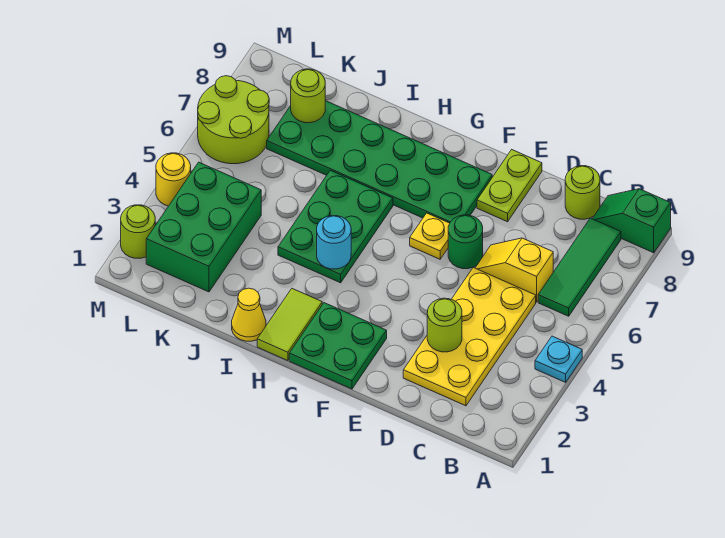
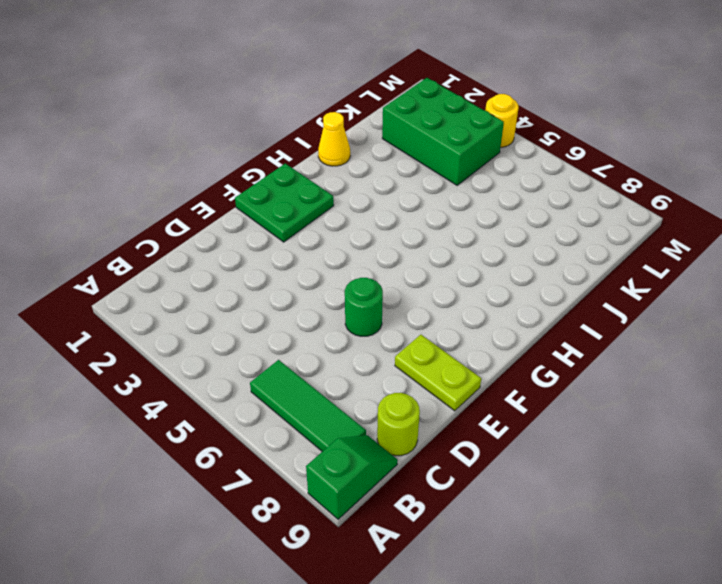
none -> cyan plate A4 level 1
none -> yellow plate C2:D5 level 1
none -> yellow slope C6:D6 level 1 top C

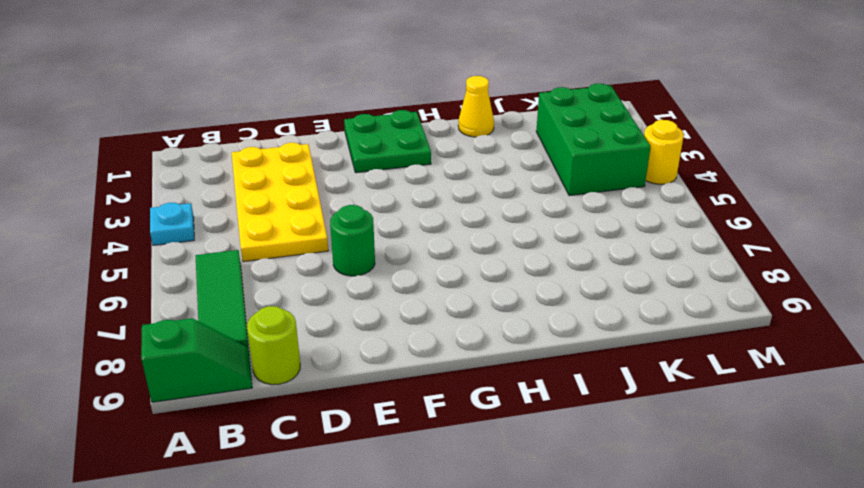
none -> yellow slope C6:D6 level 1 top C
none -> lime plate E8:E9 level 1
none -> yellow plate F6 level 1

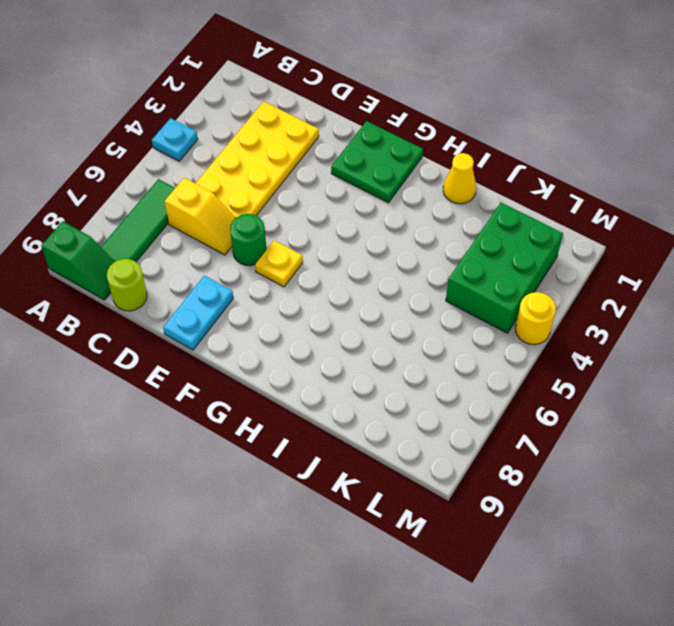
cyan plate E8:E9 level 1 -> lime plate E8:E9 level 1
none -> green plate F7:K8 level 1
none -> lime tile H1:H2 level 1
none -> green plate H4:I6 level 1

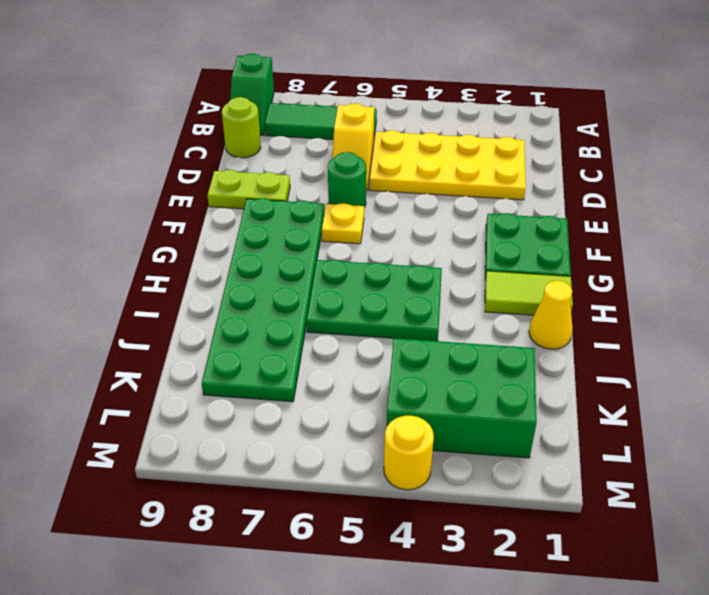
none -> cyan plate A4 level 1
none -> lime round brick L6:M7 level 1
none -> lime round brick M2 level 1

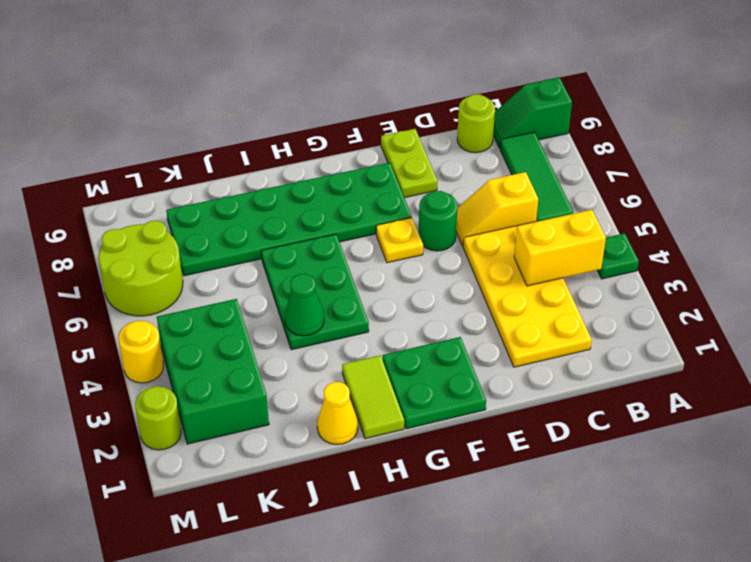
green plate A4 level 1 -> cyan plate A4 level 1
yellow brick B4:C4 level 2 -> none
green cone I4 level 2 -> none
none -> lime round brick D3 level 2
none -> cyan round brick H4 level 2
none -> lime round brick K8 level 2

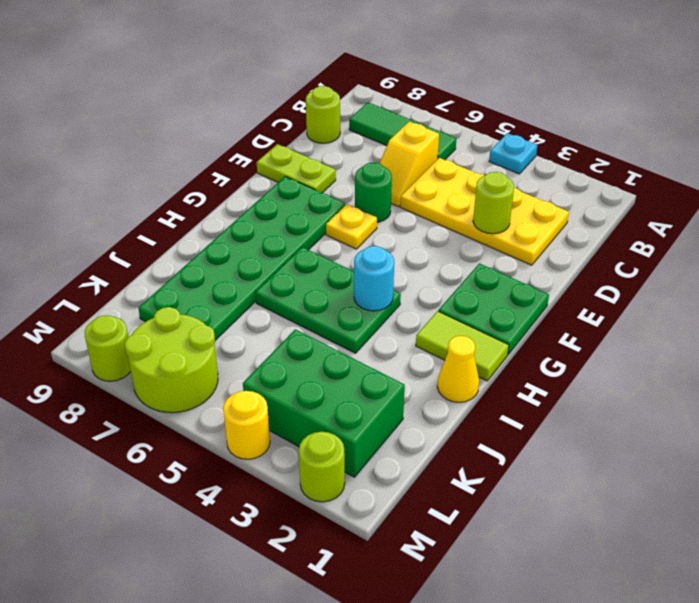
lime round brick M8 level 1 -> lime round brick K8 level 2
none -> green slope A9:B9 level 1 top A

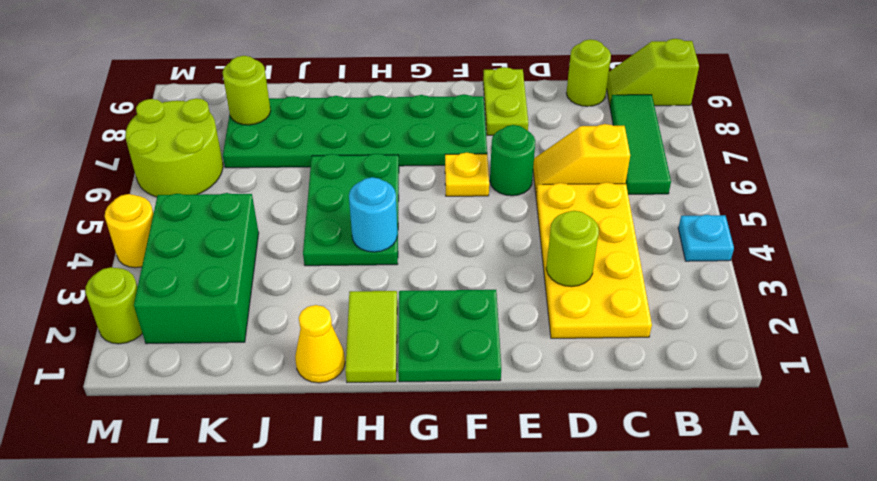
lime slope A9:B9 level 1 top A -> green slope A9:B9 level 1 top A

